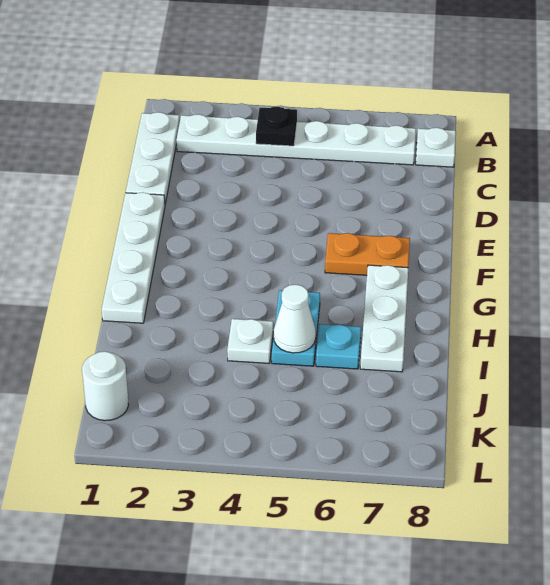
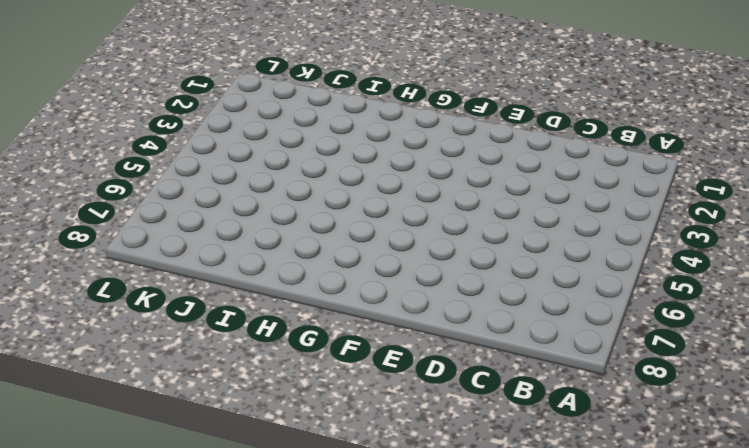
none -> white plate B1:D1 level 1
none -> white plate B2:B7 level 1
none -> white plate B8 level 1

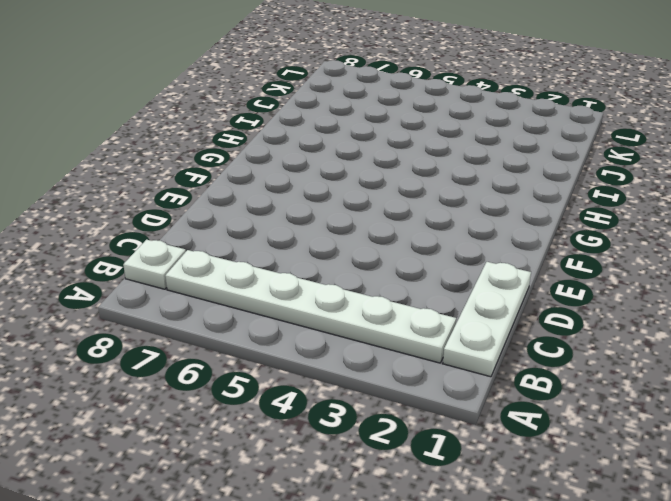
none -> white plate E1:H1 level 1
none -> orange plate F6:F7 level 1
none -> white plate G7:I7 level 1

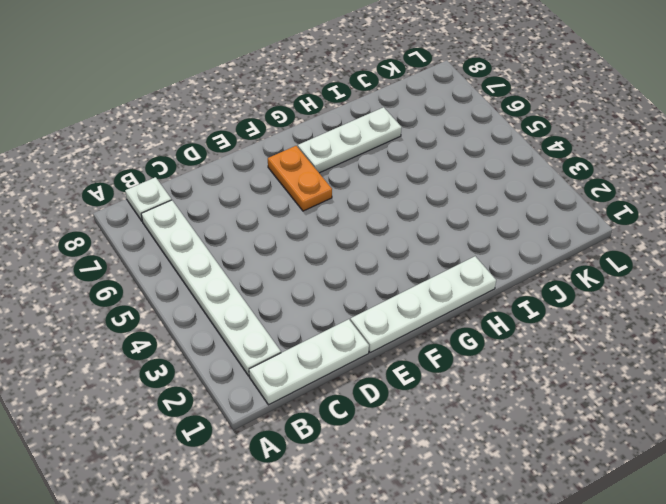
none -> cyan plate H5:I5 level 1
none -> white plate I4 level 1
none -> cyan plate I6 level 1

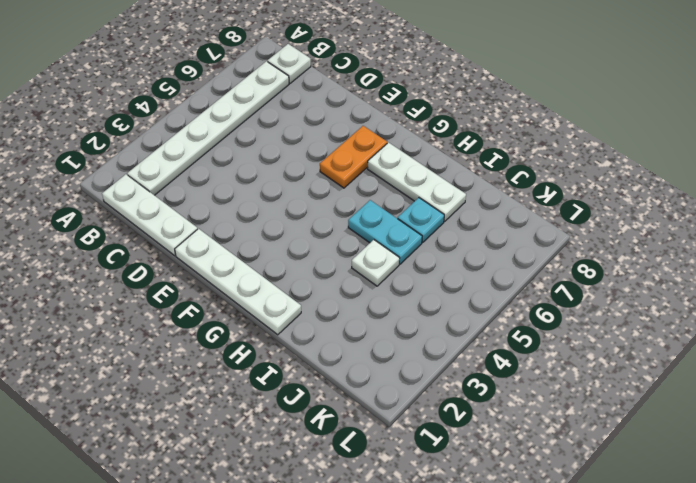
none -> white round brick K1 level 1
none -> black plate B4 level 2
none -> white cone I5 level 2

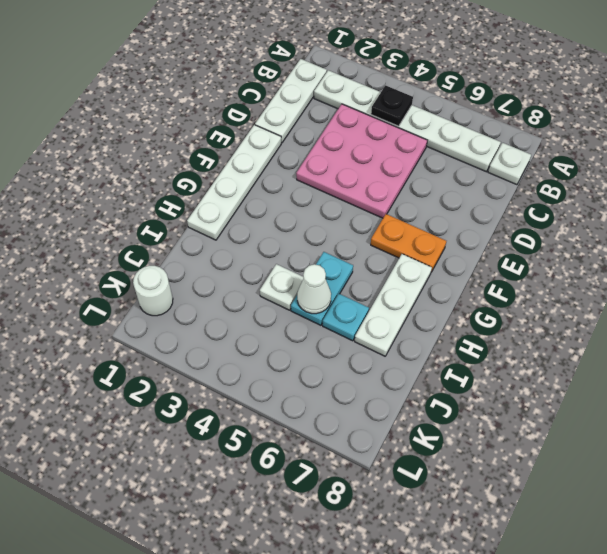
pink plate C3:E5 level 1 -> none

